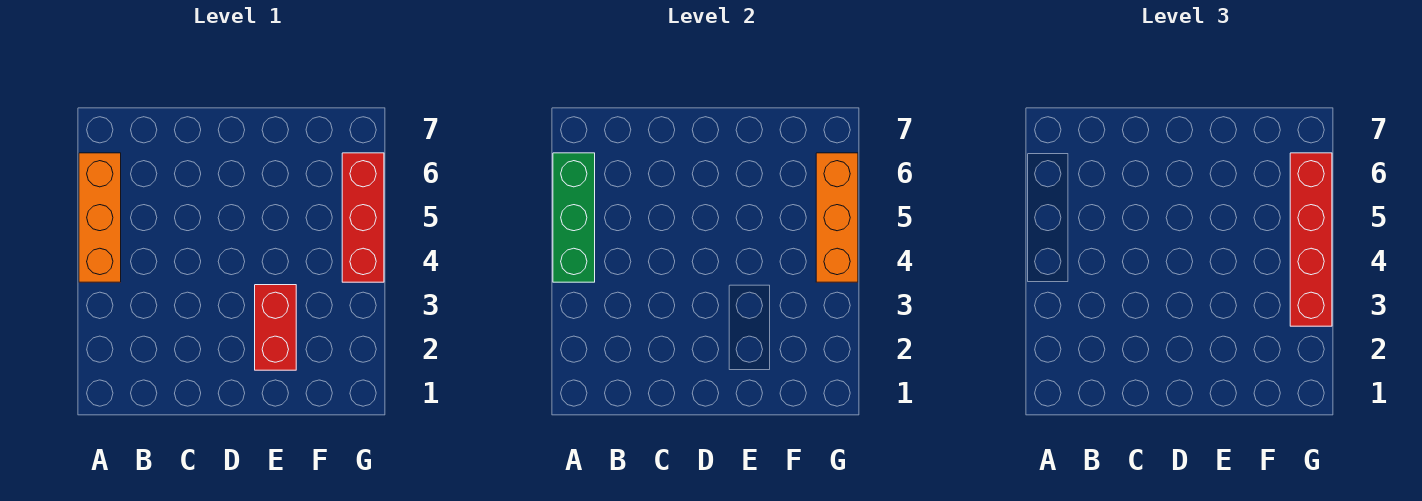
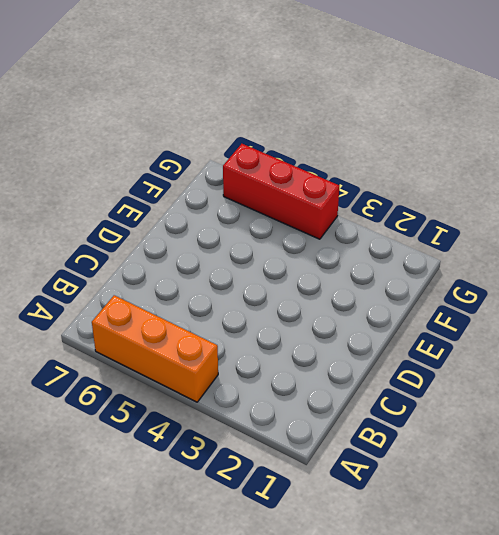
none -> red brick E2:E3 level 1
none -> green brick A4:A6 level 2

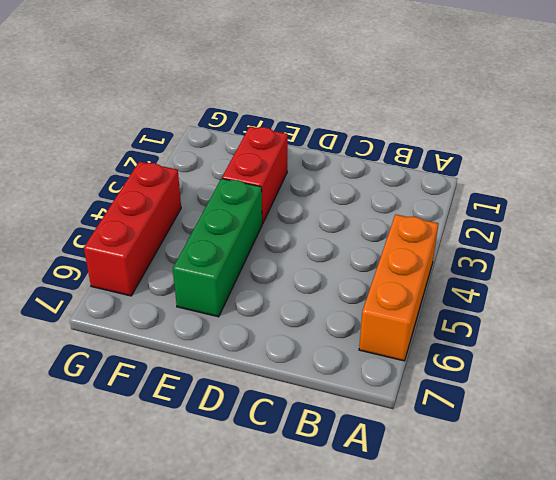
green brick E4:E6 level 1 -> green brick A4:A6 level 2
none -> orange brick G4:G6 level 2
none -> red brick G3:G6 level 3

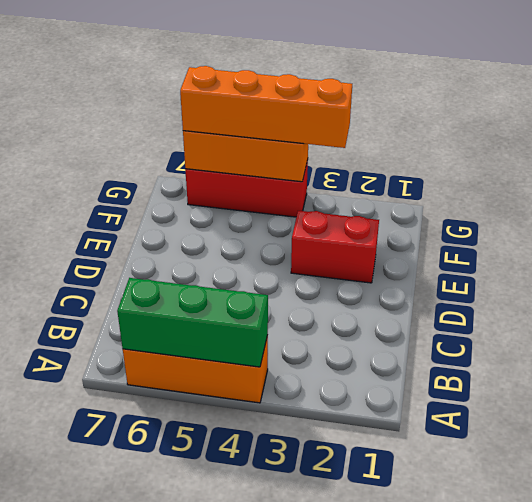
orange brick G3:G6 level 3 -> red brick G3:G6 level 3

